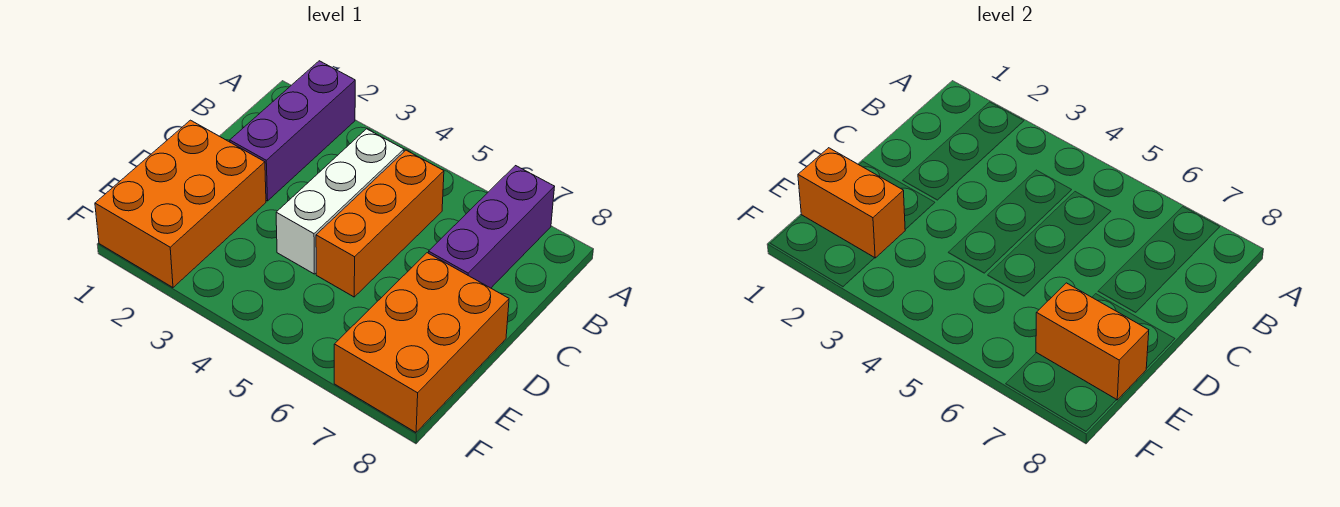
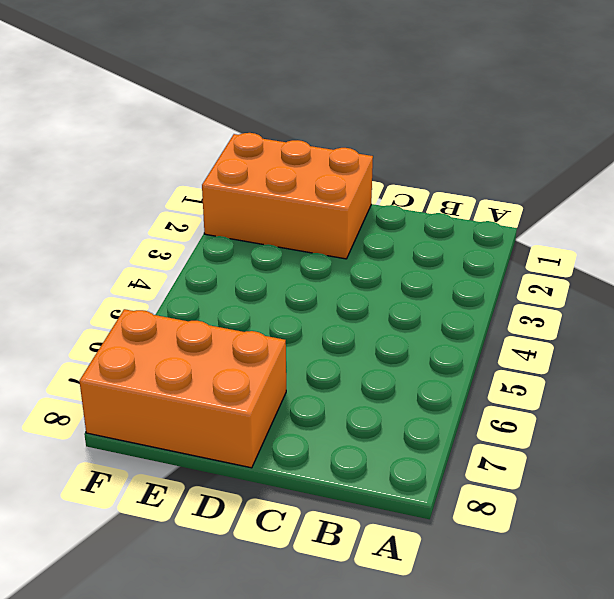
none -> purple brick A2:C2 level 1
none -> purple brick A7:C7 level 1

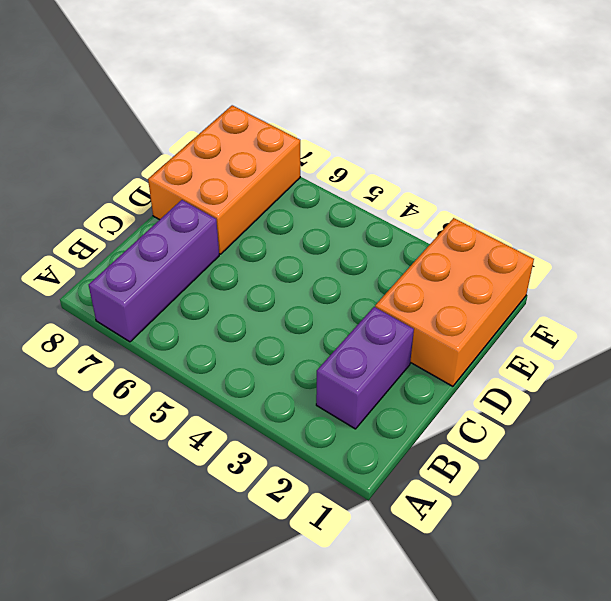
purple brick B2:C2 level 1 -> purple brick A2:C2 level 1
none -> white brick B4:D4 level 1
none -> orange brick B5:D5 level 1

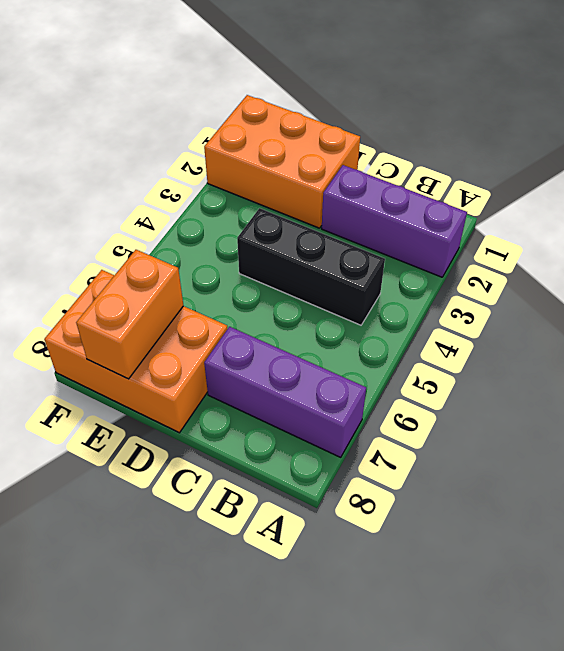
black brick B4:D4 level 1 -> white brick B4:D4 level 1
none -> orange brick B5:D5 level 1
none -> orange brick E1:E2 level 2

